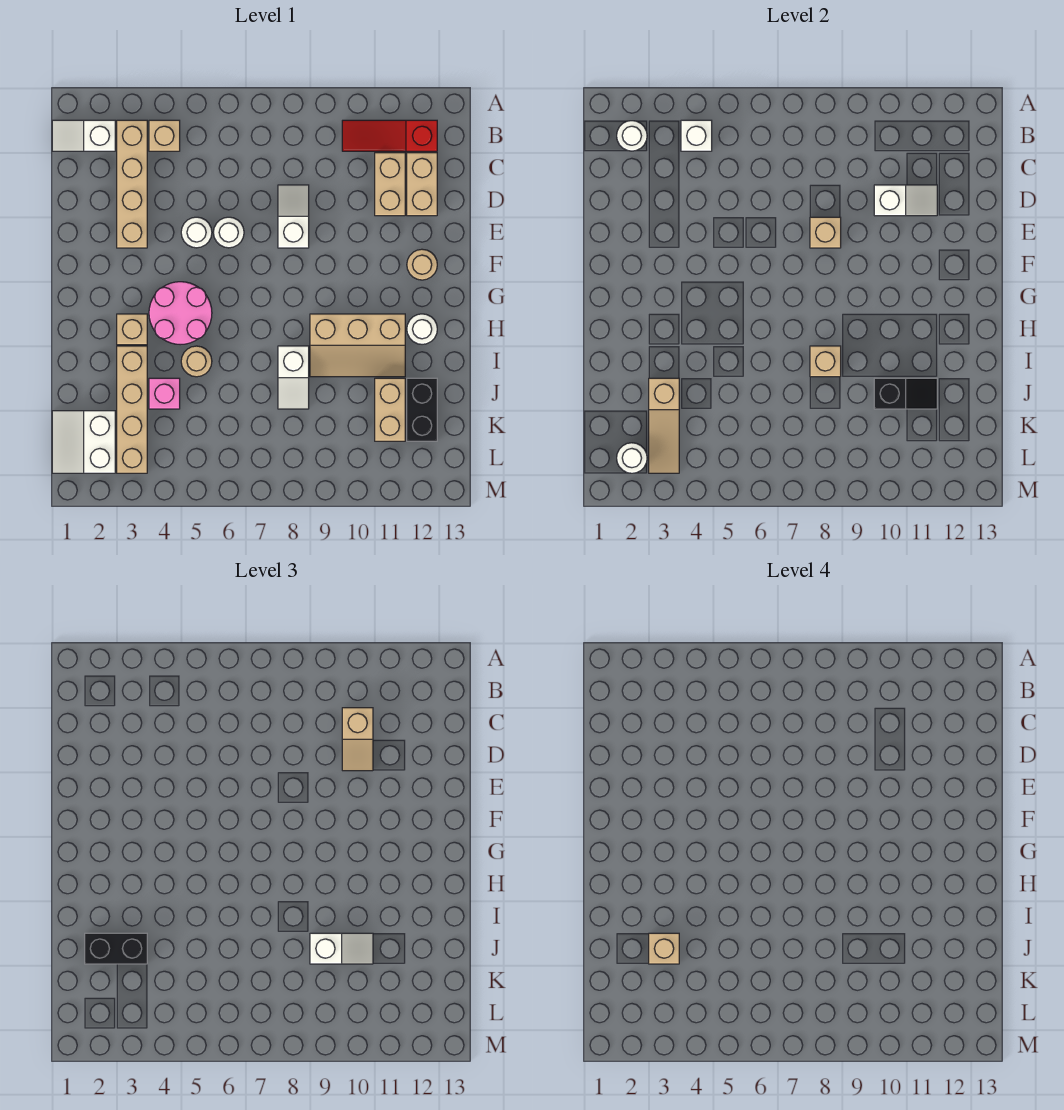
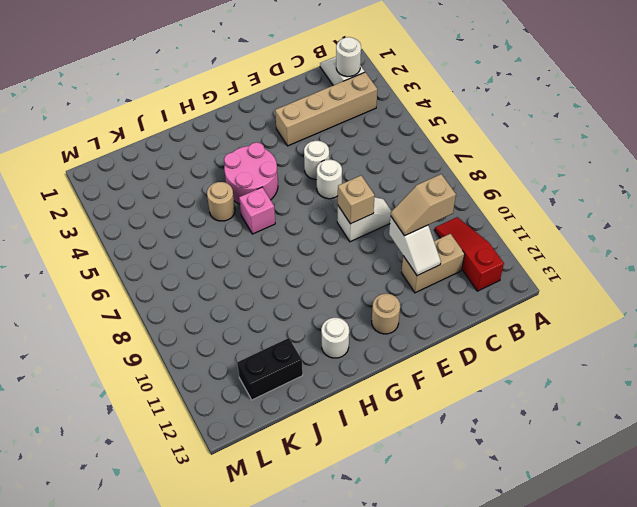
pink brick H6 level 1 -> pink brick J4 level 1
none -> tan brick B4 level 1
none -> tan brick C12:D12 level 1
none -> tan brick H3 level 1
none -> tan slope H9:I11 level 1 top H

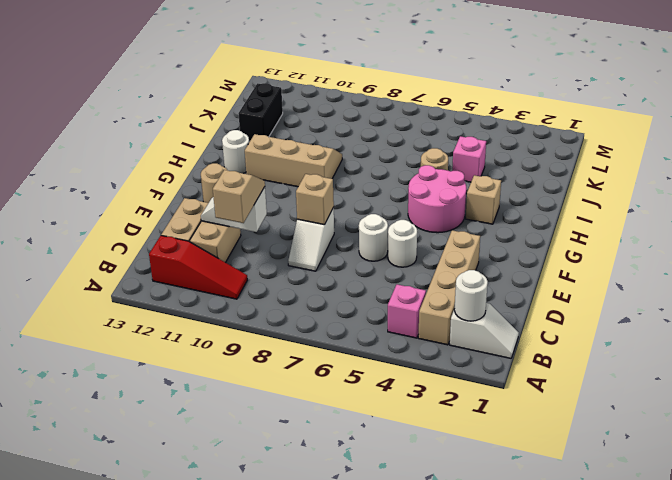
pink brick B4 level 1 -> tan brick B4 level 1
none -> tan brick I3:L3 level 1
none -> white slope I8:J8 level 1 top I
none -> tan brick J11:K11 level 1
none -> white slope K1:L2 level 1 top 2

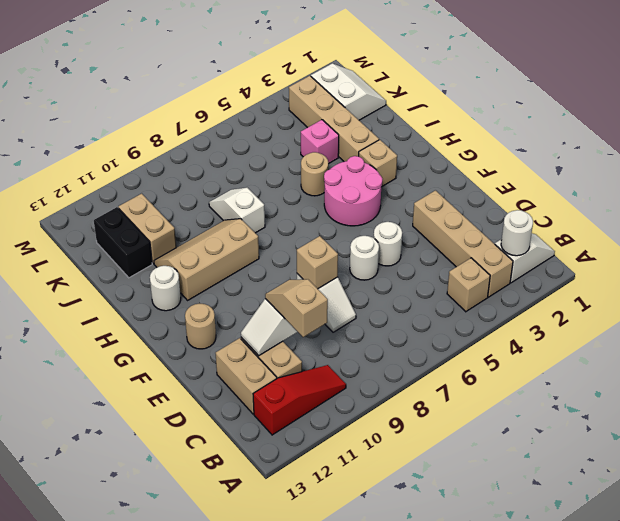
none -> white brick B4 level 2
none -> tan brick I8 level 2
none -> tan slope J3:L3 level 2 top J
none -> black slope J10:J11 level 2 top 10

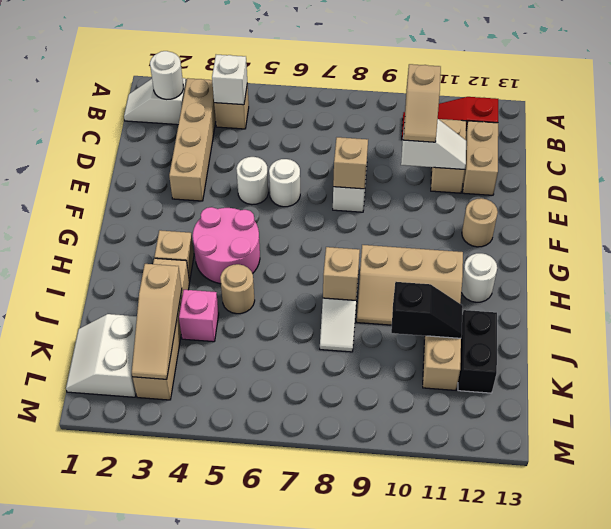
none -> white round brick L2 level 2
none -> black brick J2:J3 level 3
none -> white slope J9:J10 level 3 top 9
none -> tan brick J3 level 4

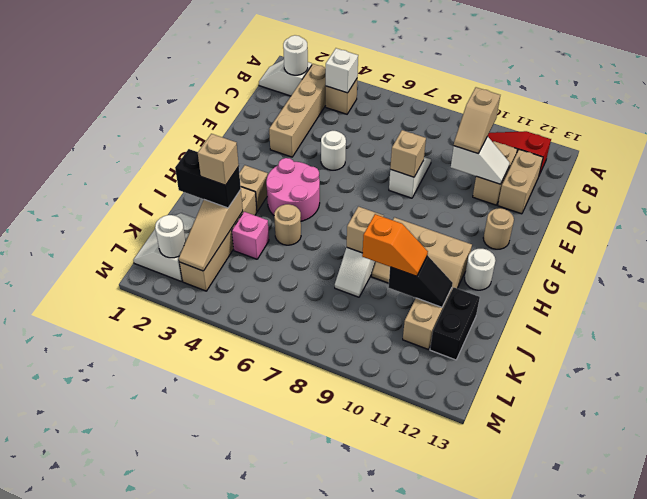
orange slope J9:J10 level 3 top 9 -> white slope J9:J10 level 3 top 9
none -> white round brick E6 level 1

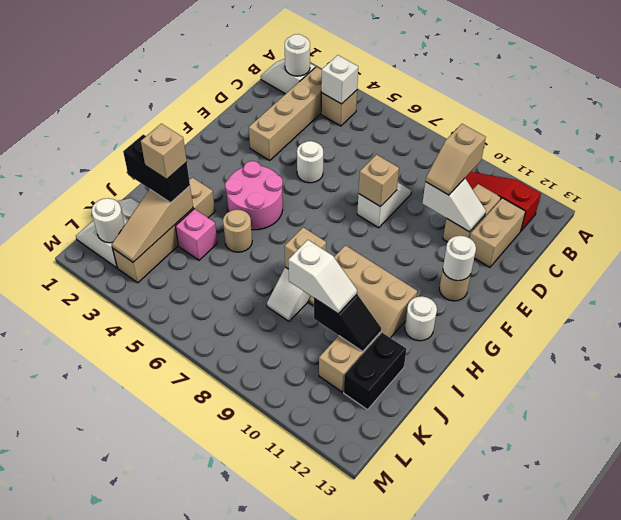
white round brick F12 level 2 -> white round brick E6 level 1
none -> tan brick H3 level 1

